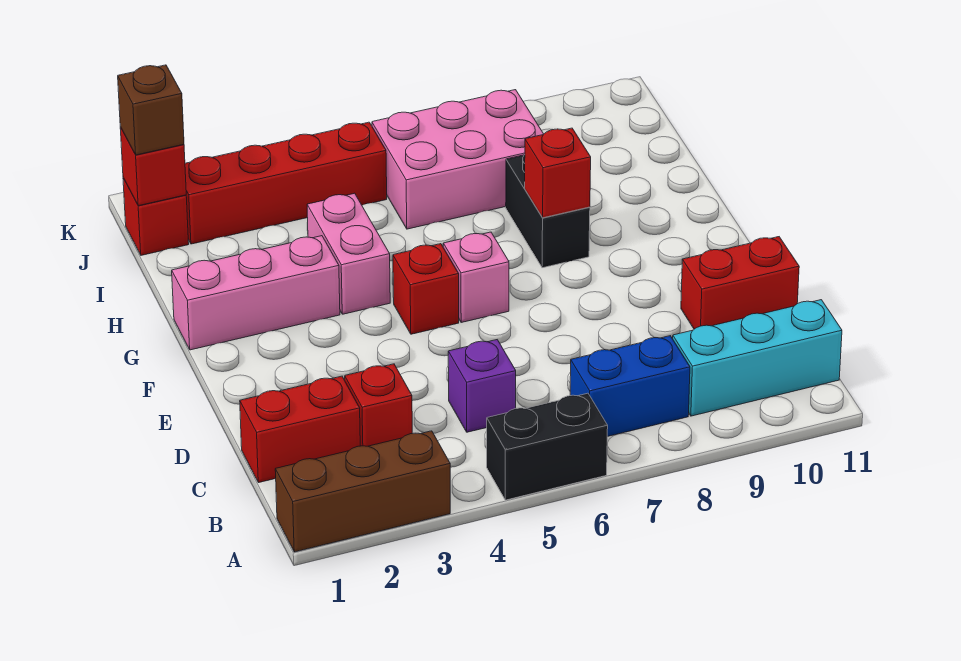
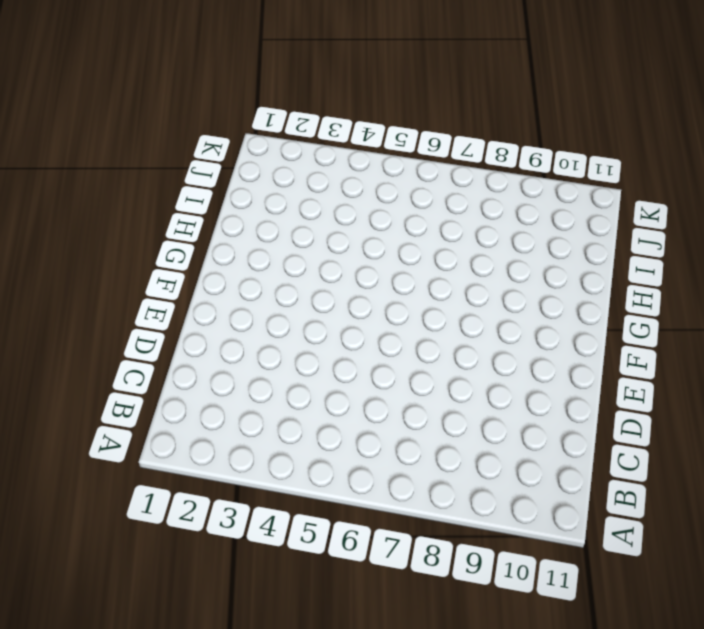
none -> brown brick A1:A3 level 1
none -> black brick A5:A6 level 1
none -> blue brick B7:B8 level 1

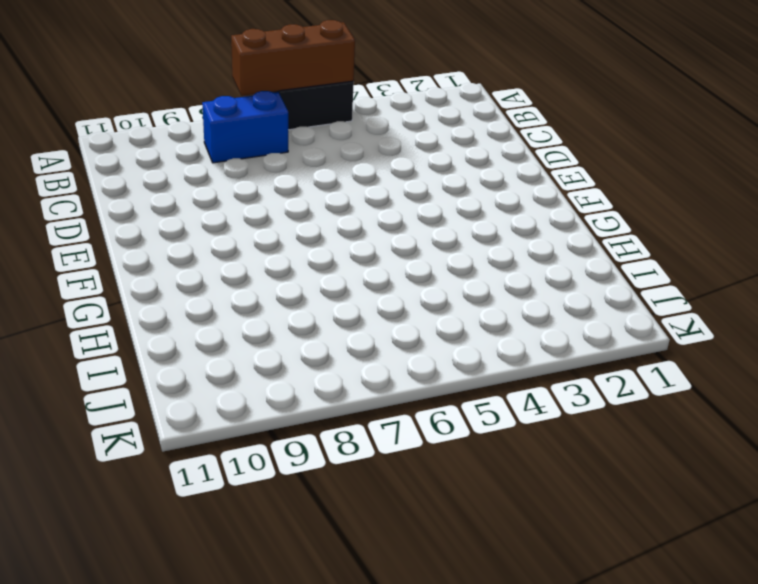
brown brick A5:A7 level 2 -> brown brick A1:A3 level 1
none -> cyan brick B9:B11 level 1
none -> red brick C1:C2 level 1
none -> red brick C3 level 1

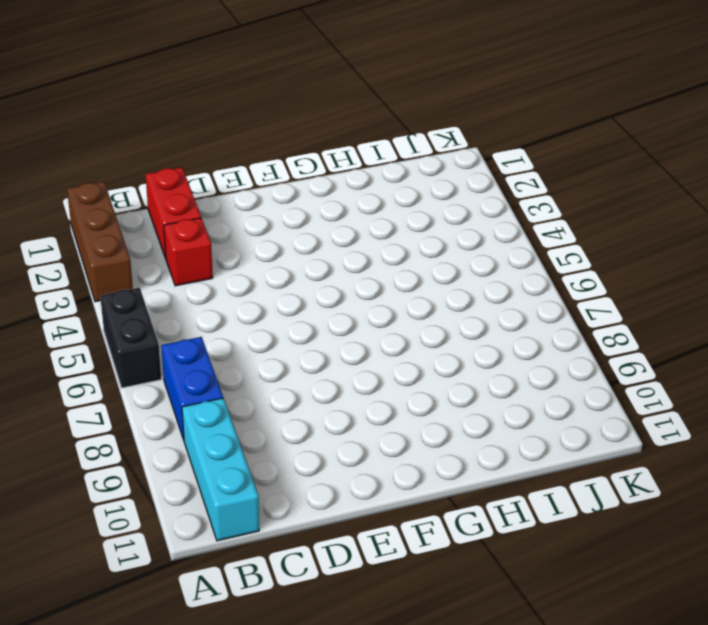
none -> purple brick C5 level 1
none -> red brick D10:D11 level 1
none -> red brick F5 level 1

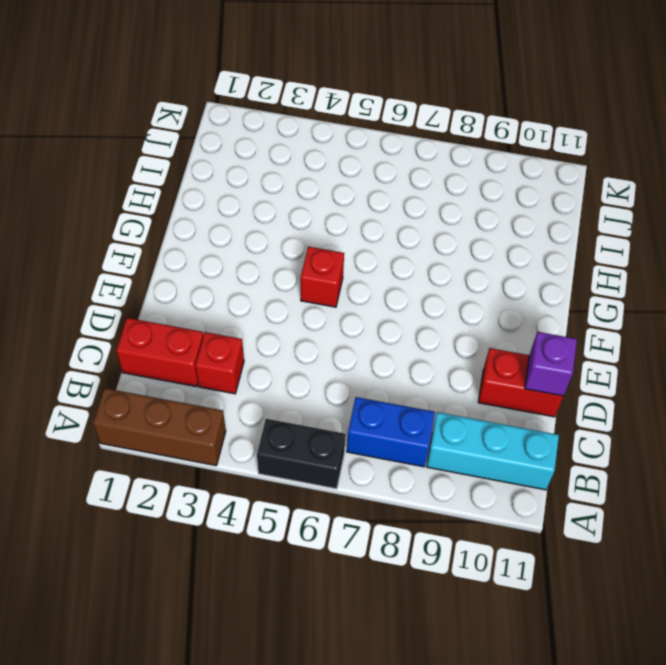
purple brick D11 level 2 -> purple brick C5 level 1
none -> pink brick F6 level 1
none -> pink brick G1:G3 level 1
none -> pink brick G4:H4 level 1

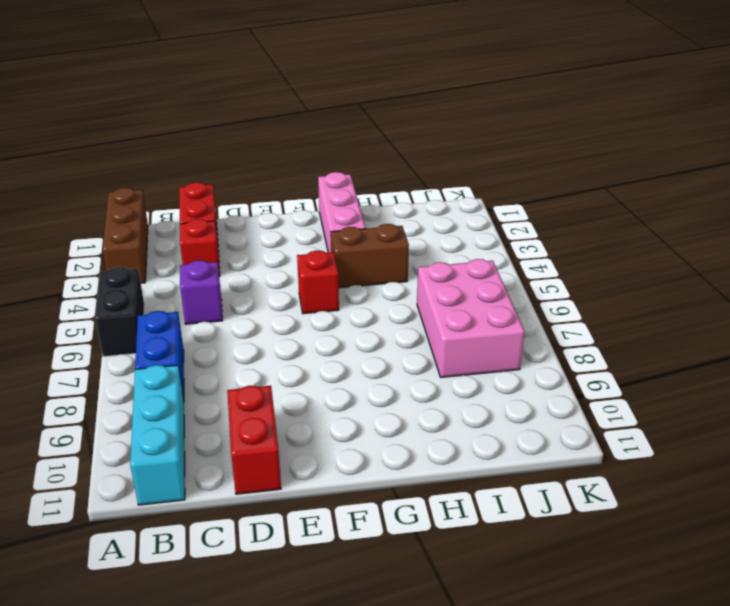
brown brick G4:H4 level 1 -> pink brick G4:H4 level 1
none -> pink brick F6 level 1
none -> black brick G8:H8 level 1
none -> red brick J1 level 1

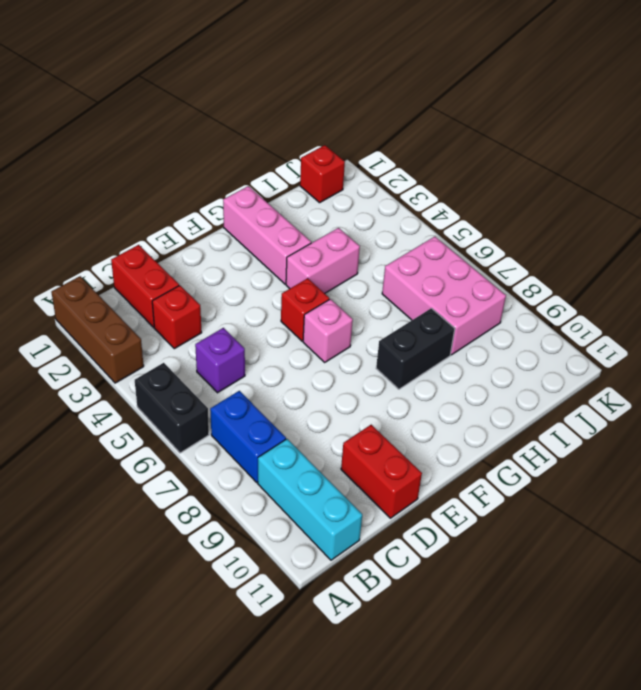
none -> red brick J2:J5 level 1
none -> red brick G8 level 2
none -> red brick J1 level 2

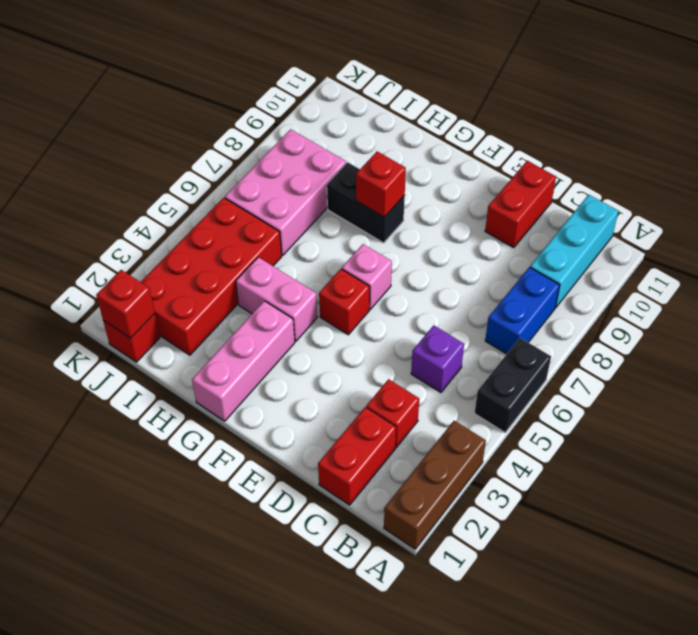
red brick I2:J5 level 1 -> red brick J2:J5 level 1
none -> brown brick J1 level 3

